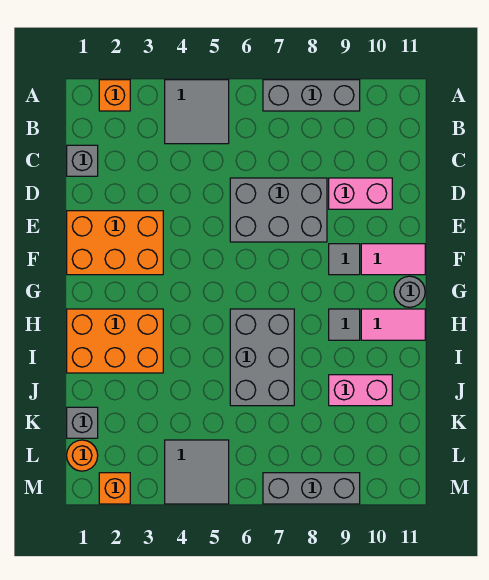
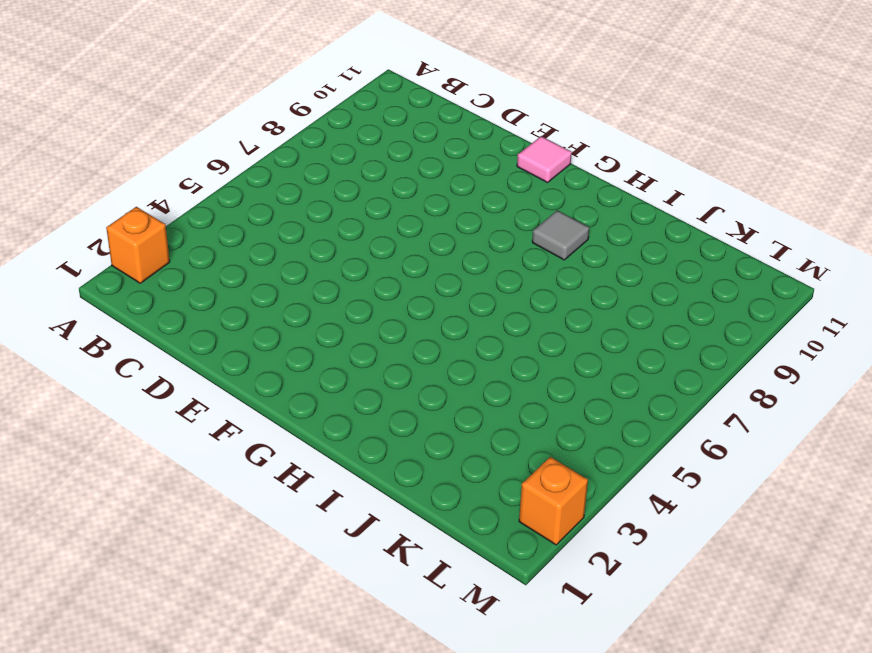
pink tile F11 level 1 -> pink tile F10:F11 level 1
none -> grey tile A4:B5 level 1
none -> grey brick A7:A9 level 1
none -> grey brick C1 level 1

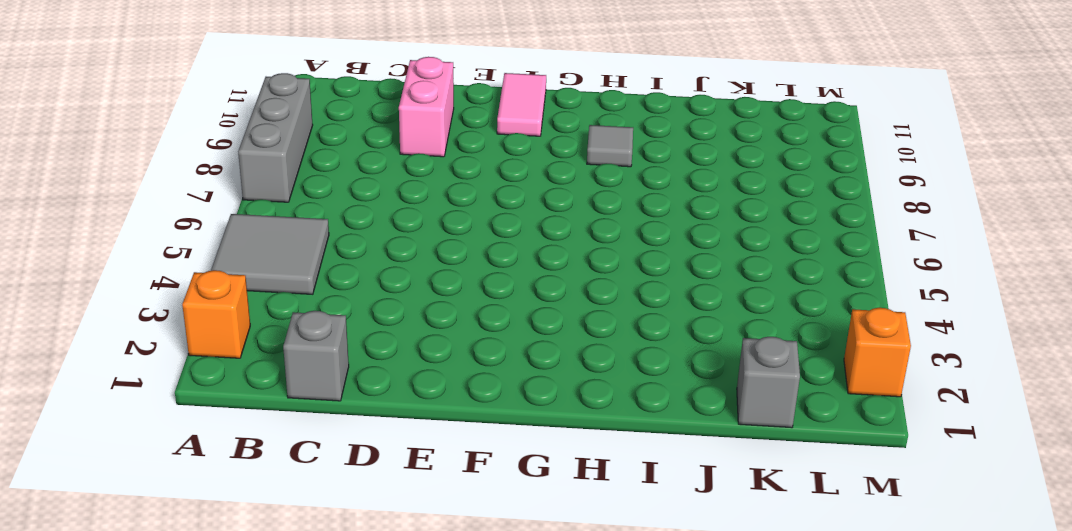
none -> grey brick D6:E8 level 1
none -> orange brick E1:F3 level 1
none -> grey tile F9 level 1

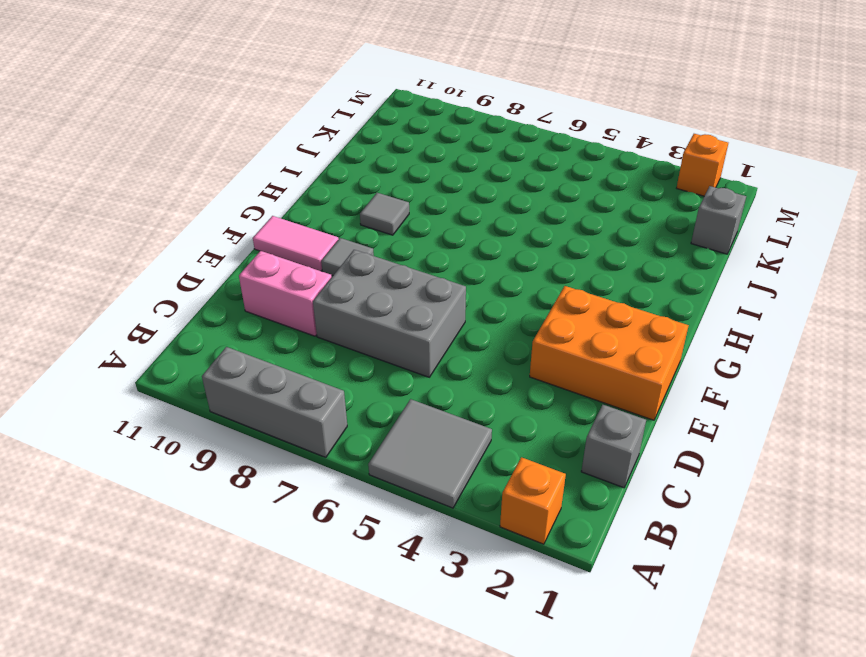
none -> grey round brick G11 level 1
none -> orange brick H1:I3 level 1
none -> grey brick H6:J7 level 1

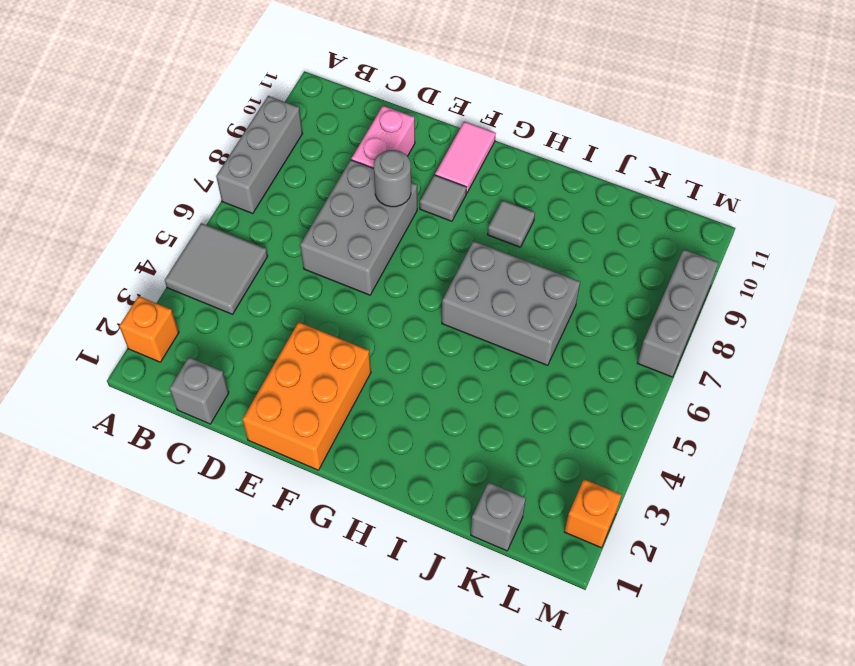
grey round brick E8 level 2 -> grey round brick G11 level 1
none -> orange brick H1:I3 level 1
none -> pink tile H10:H11 level 1
none -> pink brick J9:J10 level 1

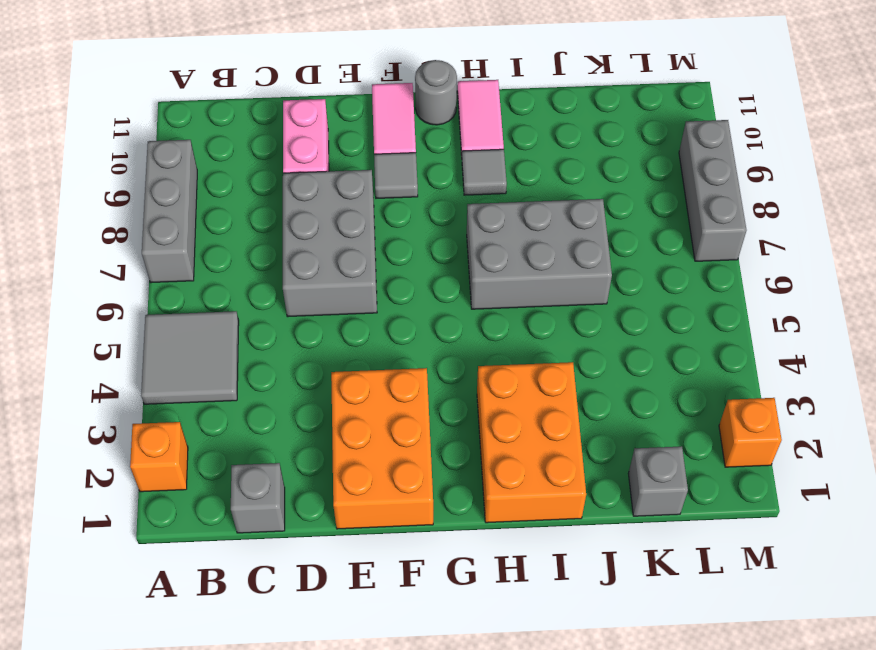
none -> pink brick J9:J10 level 1
none -> orange round brick L1 level 1
none -> grey tile L4:M5 level 1

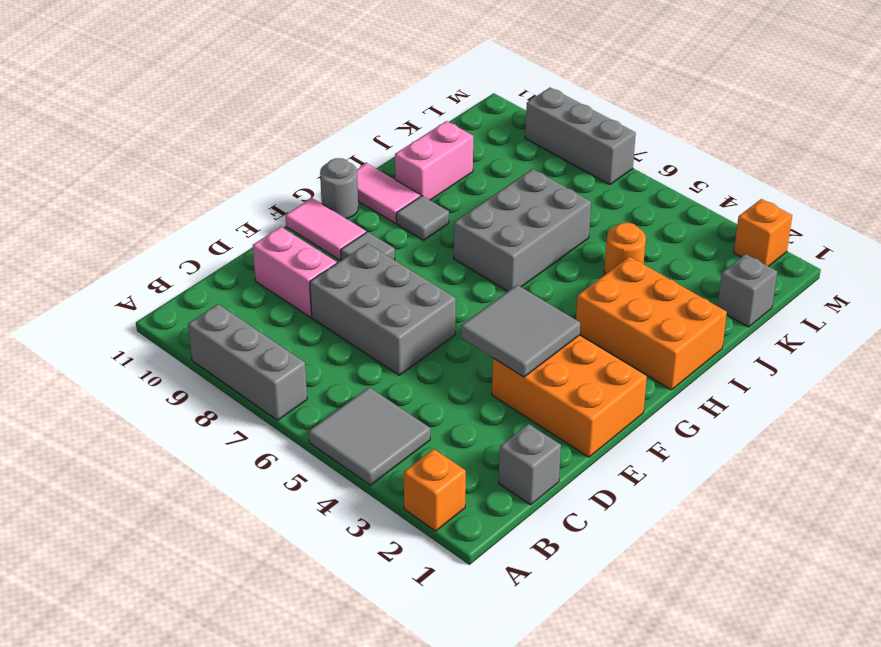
grey tile E3:F4 level 2 -> grey tile L4:M5 level 1
pink brick I10:J10 level 1 -> pink brick J9:J10 level 1
orange round brick J4 level 1 -> orange round brick L1 level 1

